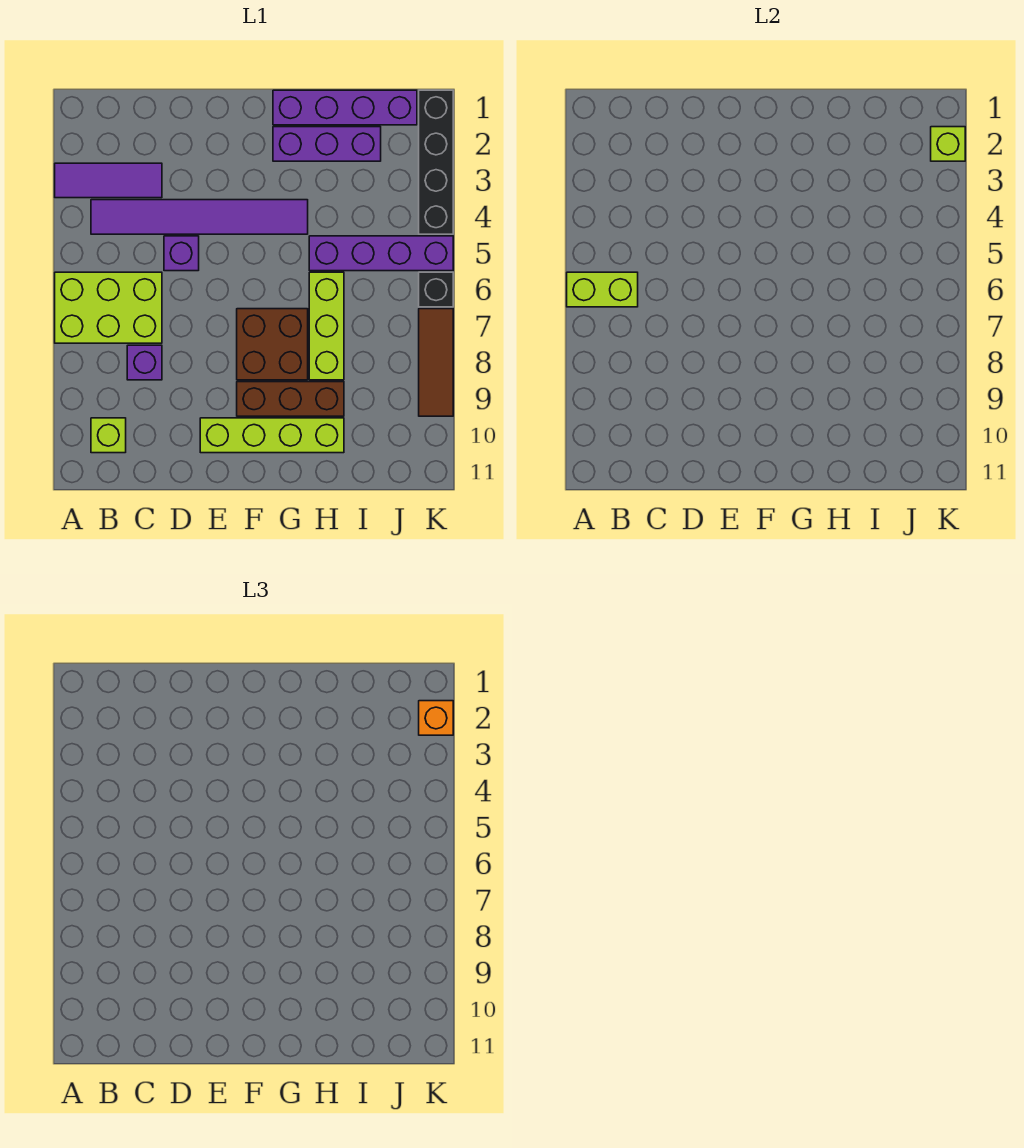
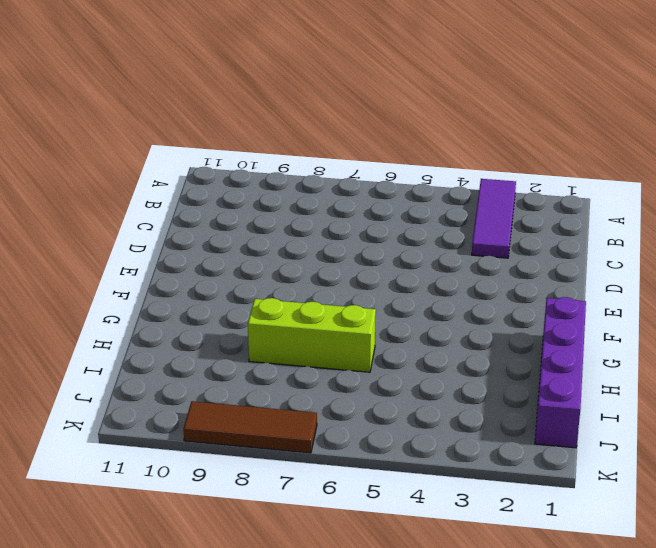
none -> lime brick A6:C7 level 1
none -> purple tile B4:G4 level 1
none -> lime brick B10 level 1

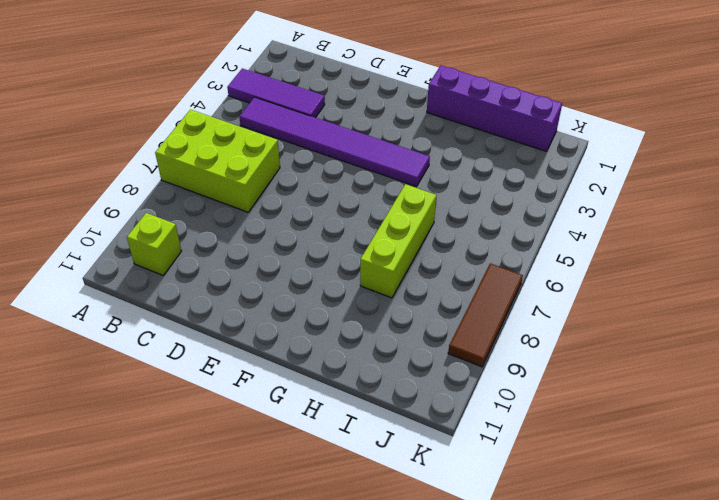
none -> purple brick C8 level 1
none -> purple brick D5 level 1
none -> lime brick E10:H10 level 1

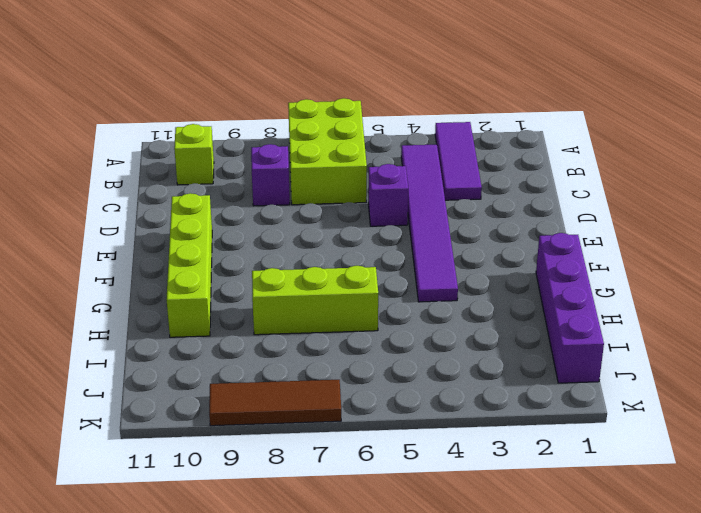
none -> brown brick F7:G8 level 1
none -> brown brick F9:H9 level 1
none -> purple brick G2:I2 level 1

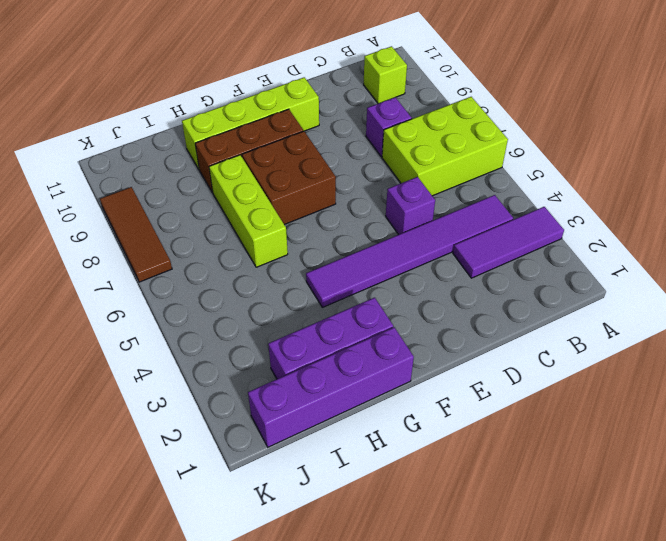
none -> purple brick H5:K5 level 1
none -> black brick K1:K4 level 1
none -> black brick K6 level 1

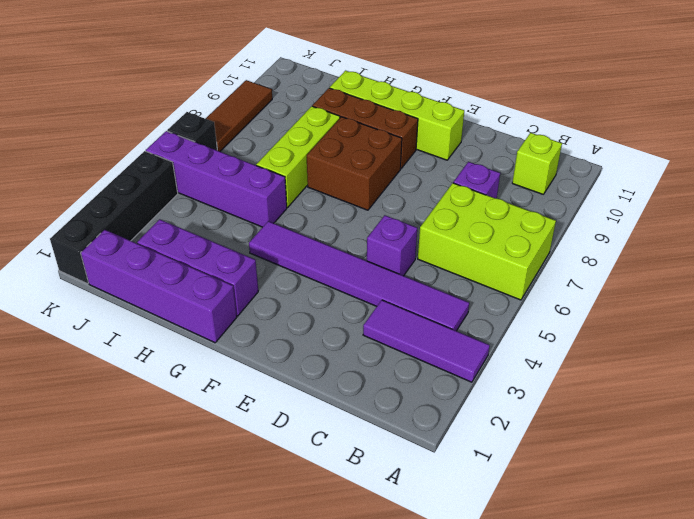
none -> lime brick A6:B6 level 2
none -> lime brick K2 level 2
none -> orange brick K2 level 3

